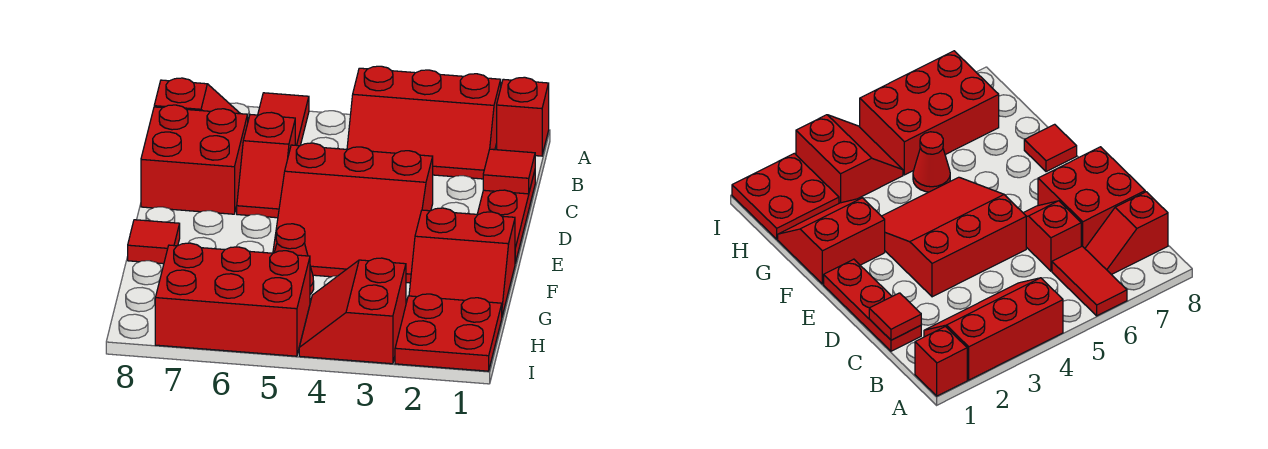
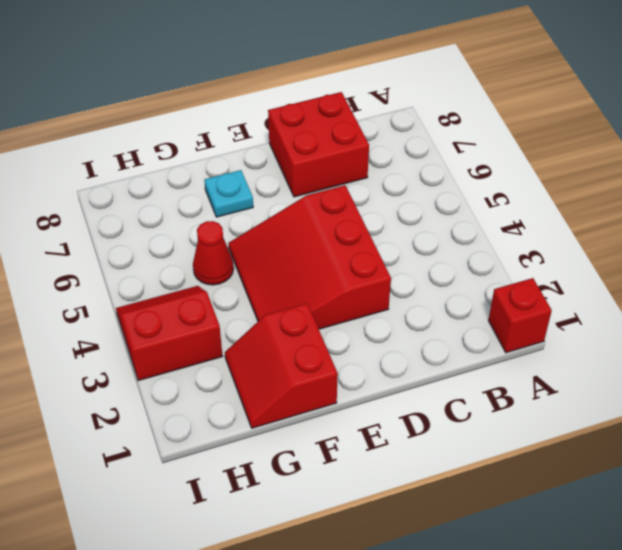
cyan plate F7 level 1 -> none
none -> red slope A2:B4 level 1 top A
none -> red tile A6:B6 level 1
none -> red slope B7:B8 level 1 top 8

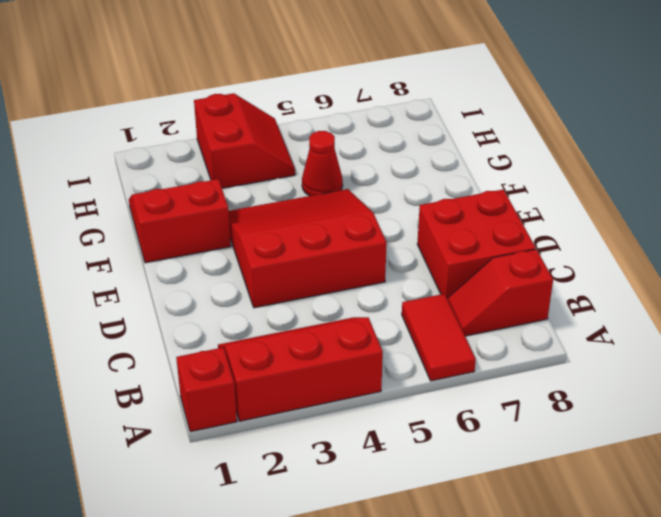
none -> red plate C1:E1 level 1
none -> red slope C6:D6 level 1 top C
none -> red tile F8 level 1

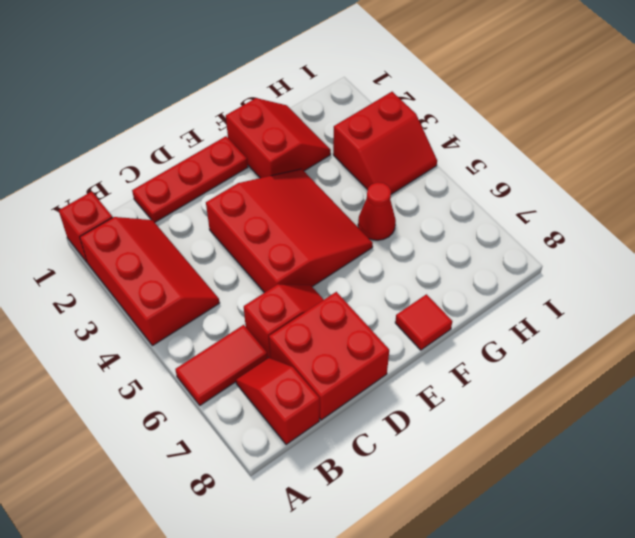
none -> red plate H1:I2 level 1
none -> red brick H5:I7 level 1
none -> red tile C1 level 2

